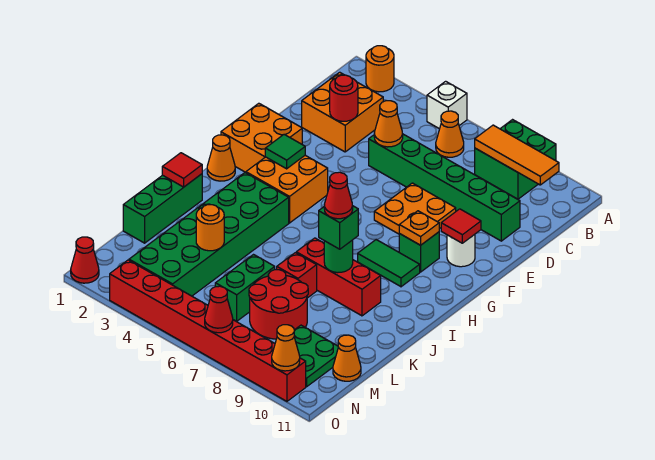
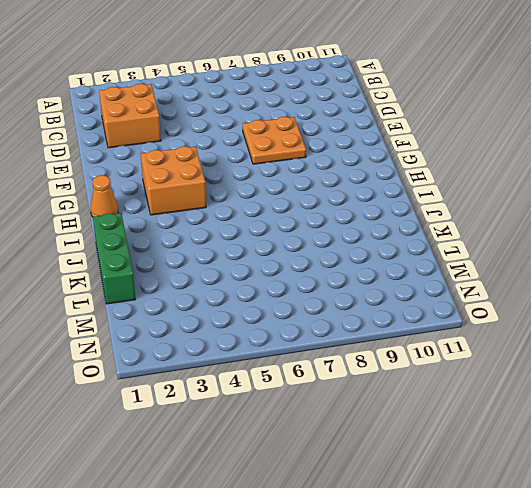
none -> orange round brick A2 level 1
none -> white brick A5 level 1
none -> green brick A8:B9 level 1
none -> orange cone B6 level 1

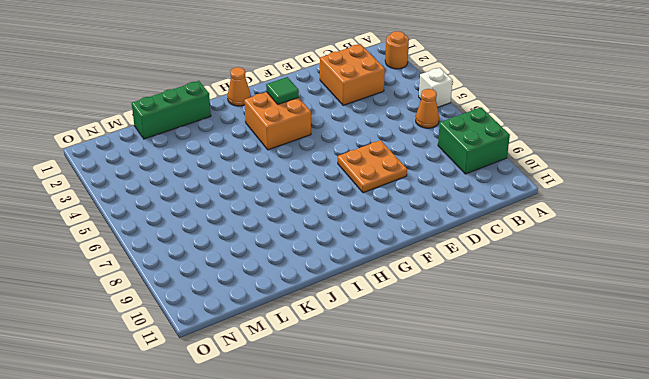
none -> green brick D5:D10 level 1
none -> orange brick F1:G2 level 1
none -> white round brick F10 level 1
none -> green brick G9 level 1

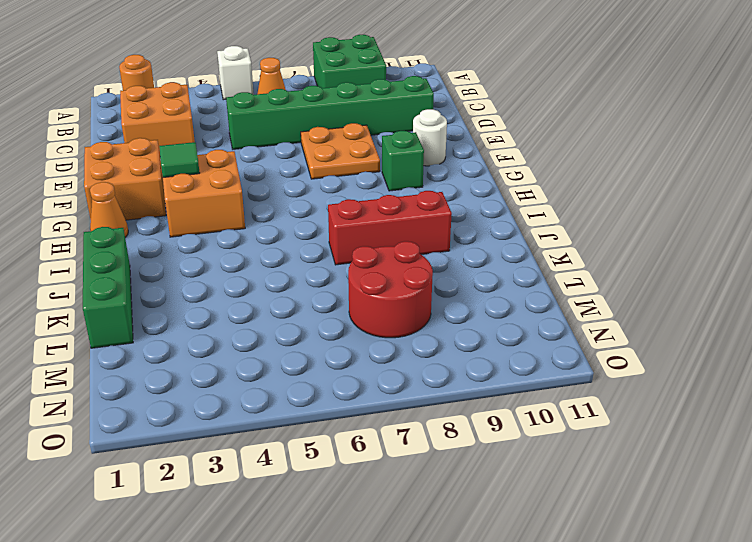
none -> green tile H8:H9 level 1
none -> green brick I3:N4 level 1
none -> red brick K7 level 1
none -> green brick L6:M6 level 1

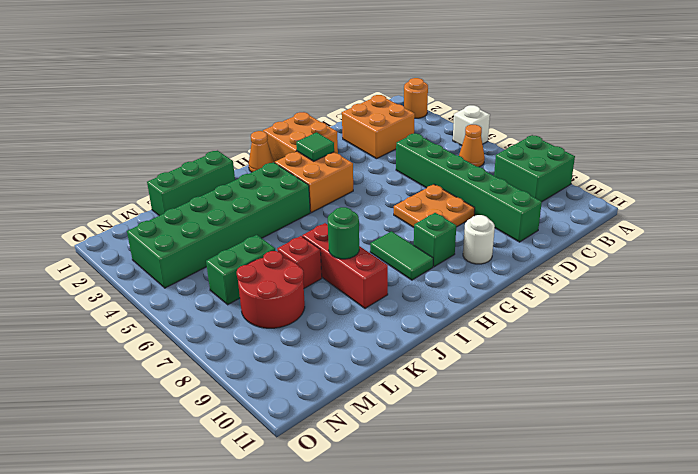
none -> green plate M9:N10 level 1
none -> orange cone M11 level 1
none -> red cone O1 level 1
none -> red brick O3:O10 level 1

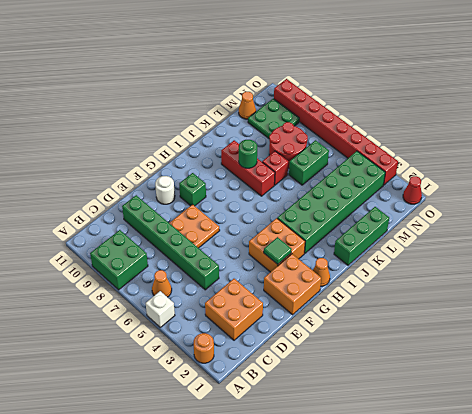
none -> green tile H8:H9 level 1
none -> orange tile B8:B10 level 2
none -> red round brick D3 level 2
none -> orange cone D5 level 2

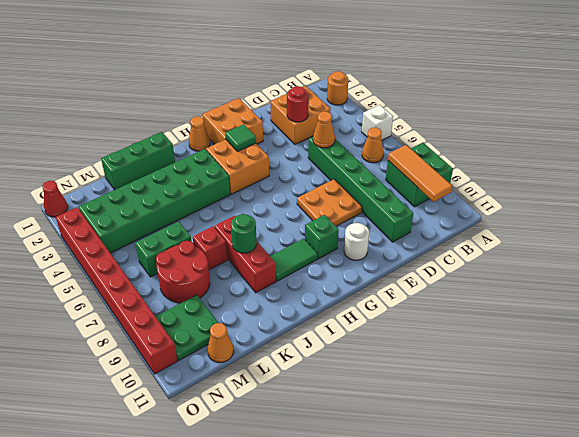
green tile H9:I9 level 1 -> green tile H8:H9 level 1
none -> red tile F10 level 2
none -> orange plate G9 level 2
none -> red tile J1 level 2
none -> orange round brick L4 level 2

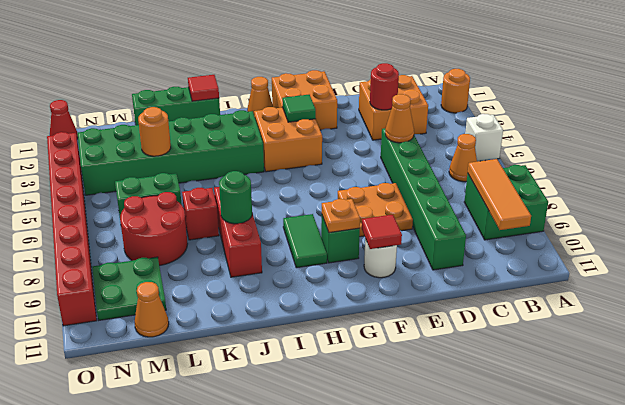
none -> red cone O7 level 2
none -> orange cone O10 level 2
none -> green brick J8 level 3
none -> red cone J8 level 4

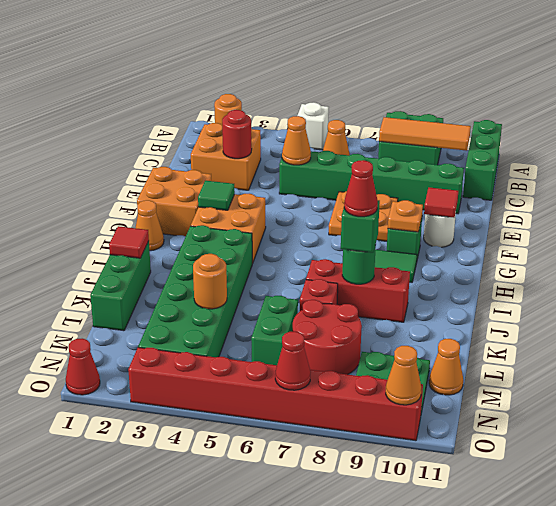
green brick A11:C11 level 1 -> none

